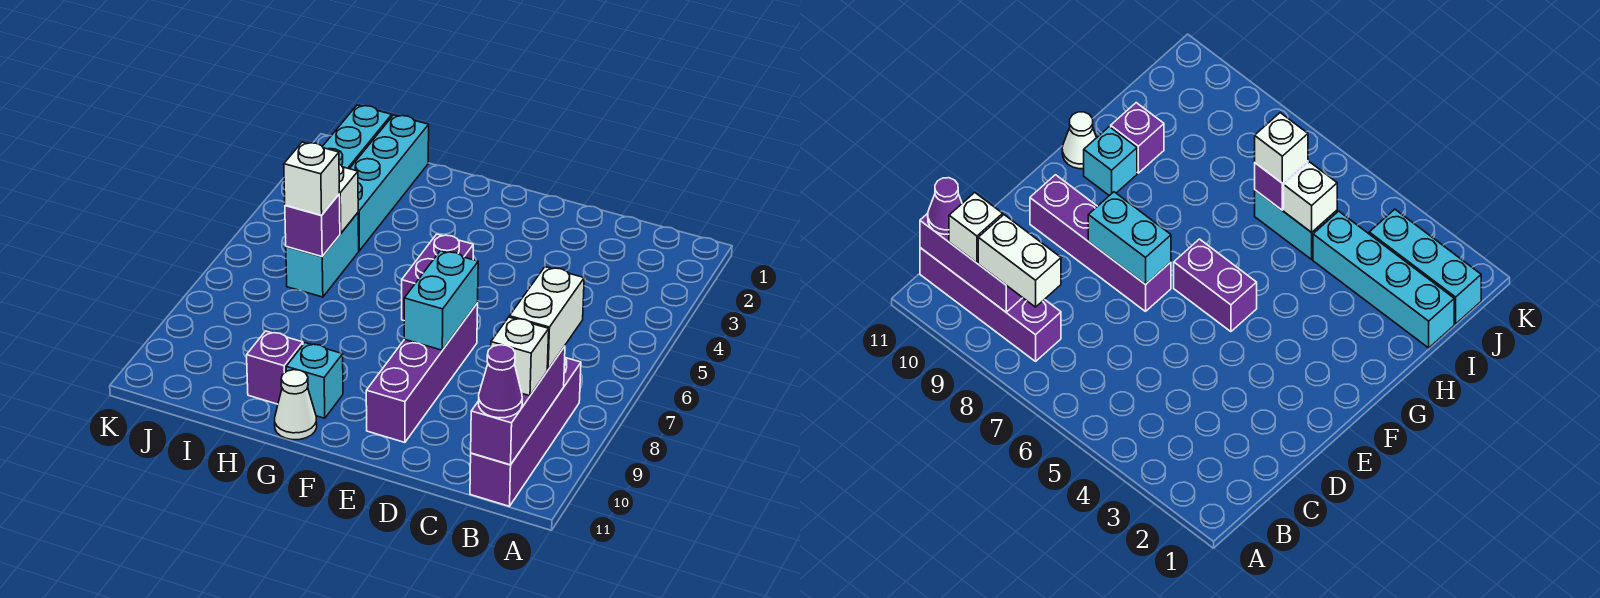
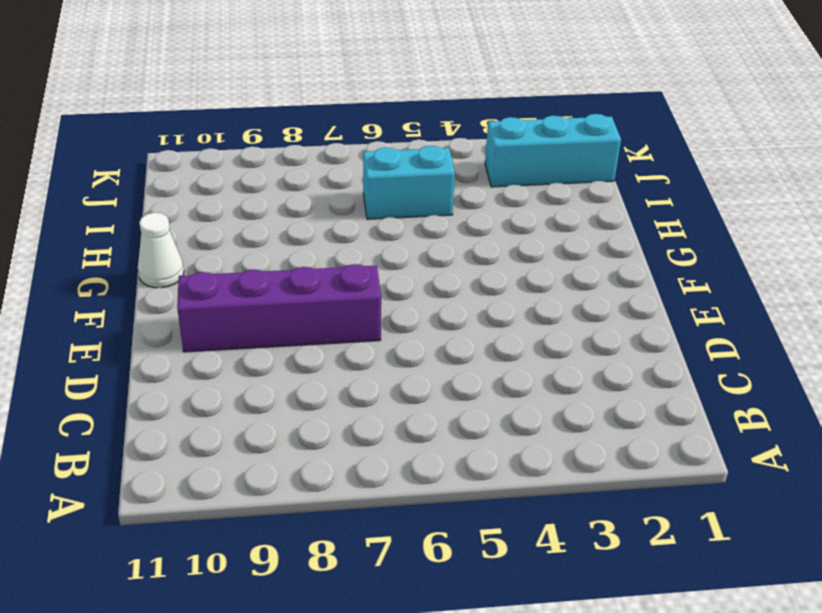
none -> purple brick B8:B11 level 1
none -> purple brick F5:F6 level 1
none -> cyan brick G10 level 1

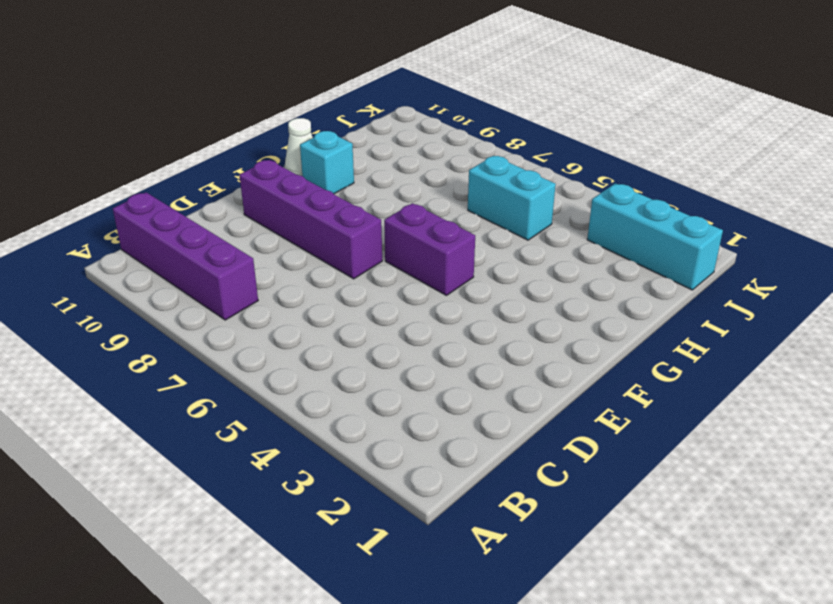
none -> purple brick H10 level 1
none -> cyan brick I1:I4 level 1
none -> purple brick B9:B11 level 2

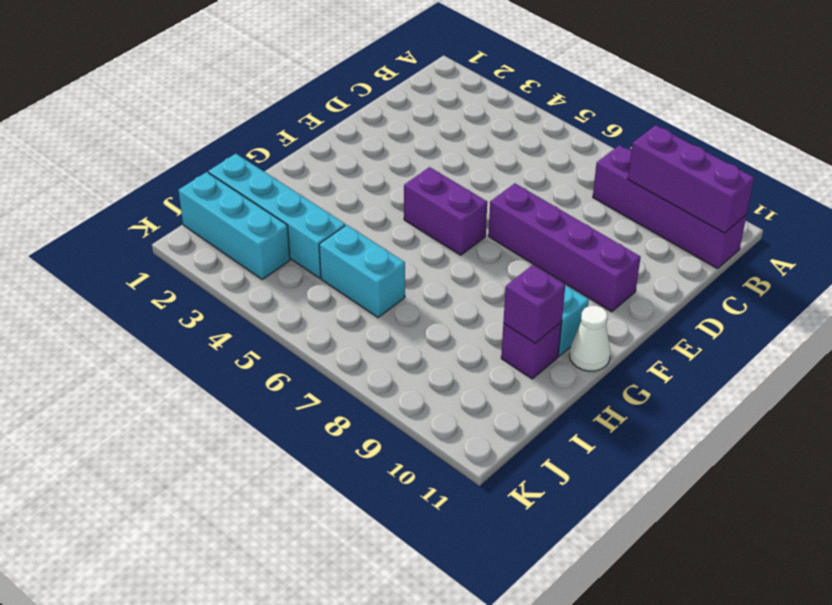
purple brick H10 level 2 -> purple brick I6 level 2
none -> cyan brick E7:E8 level 2
none -> white brick I5 level 2
none -> white brick B8:B9 level 3

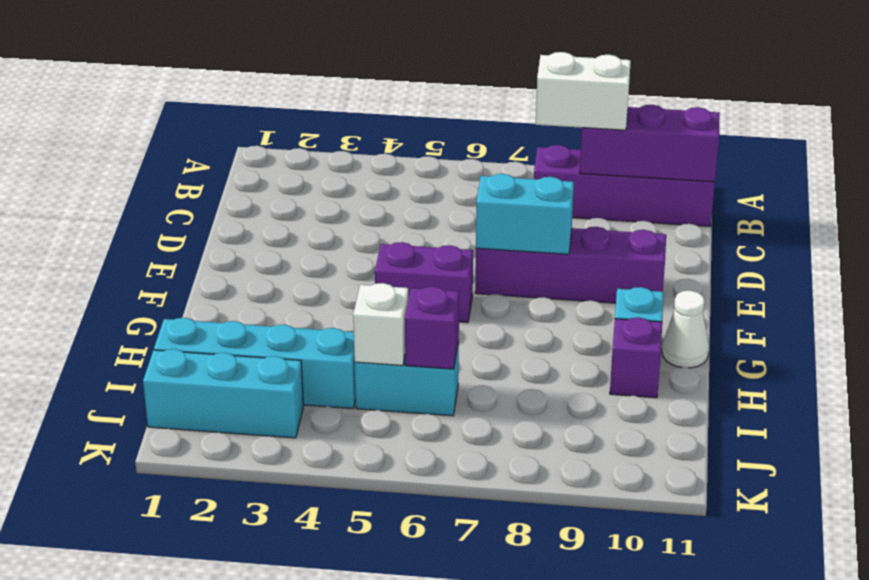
none -> white brick B10 level 3
none -> purple cone B11 level 3
none -> white brick I6 level 3

